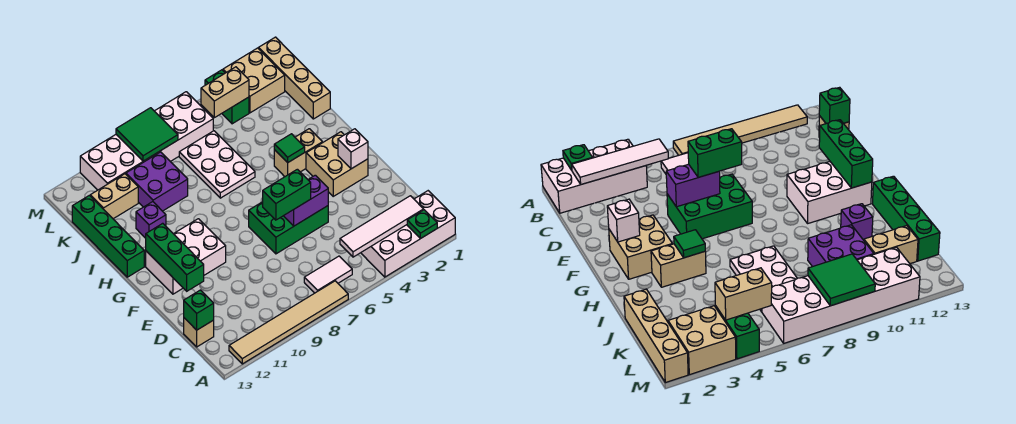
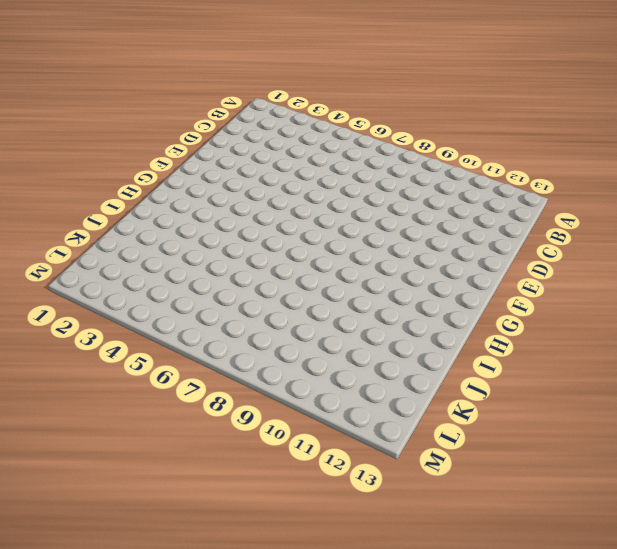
none -> white brick A1:B4 level 1
none -> tan tile A7:A12 level 1
none -> white tile B6:B7 level 1

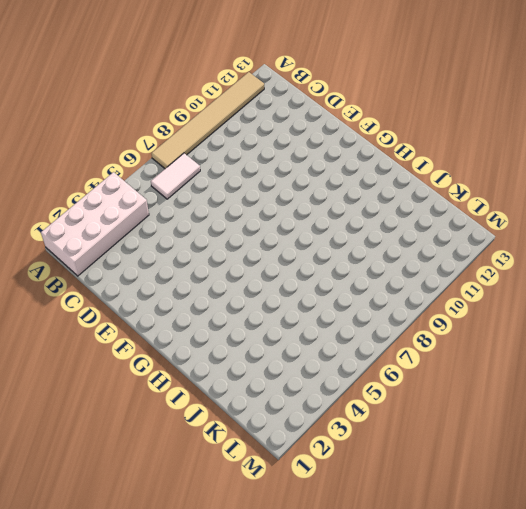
none -> tan brick C13 level 1
none -> green brick E5:F7 level 1
none -> tan brick F2:G3 level 1

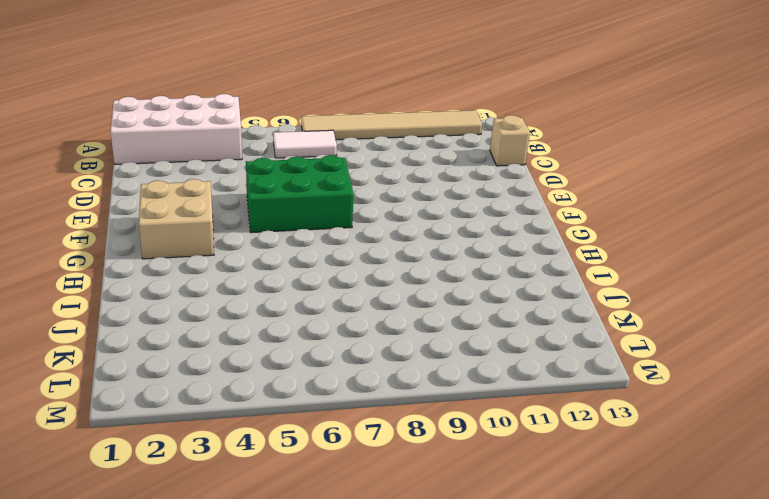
none -> white brick F10:G12 level 1
none -> tan brick H3:H4 level 1
none -> green brick H13:K13 level 1

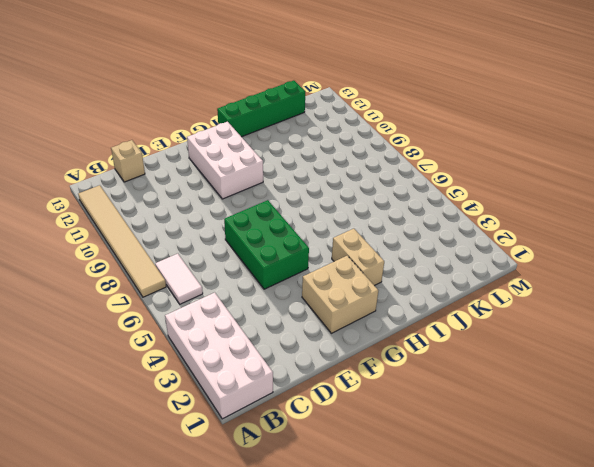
none -> white plate I6:K7 level 1
none -> purple brick I11 level 1
none -> tan brick J1:M1 level 1

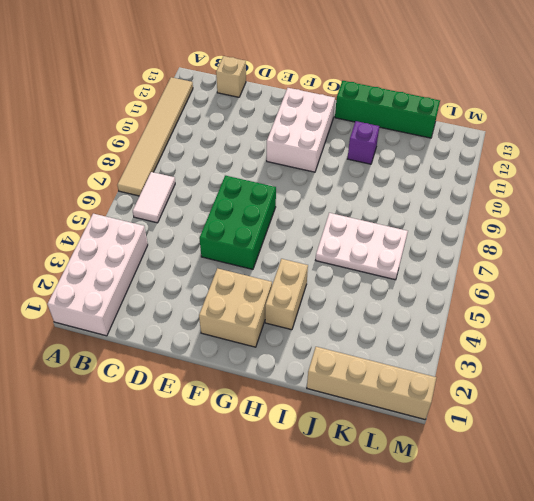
none -> purple brick J9:K10 level 1
none -> tan brick K11:K12 level 1
none -> tan brick L2:M3 level 1

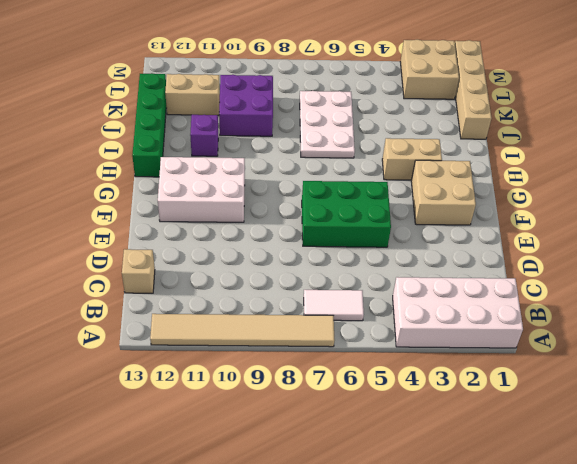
none -> green brick L4:M4 level 1
none -> white brick L6:M11 level 1
none -> green plate A2 level 2

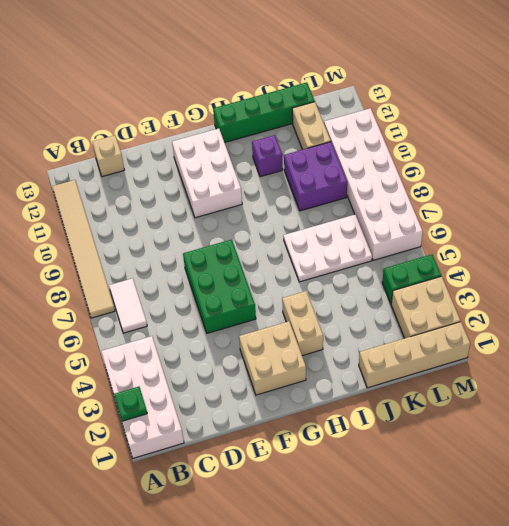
none -> white tile B2:B5 level 2
none -> green brick C13 level 2
none -> purple brick E5:E6 level 2

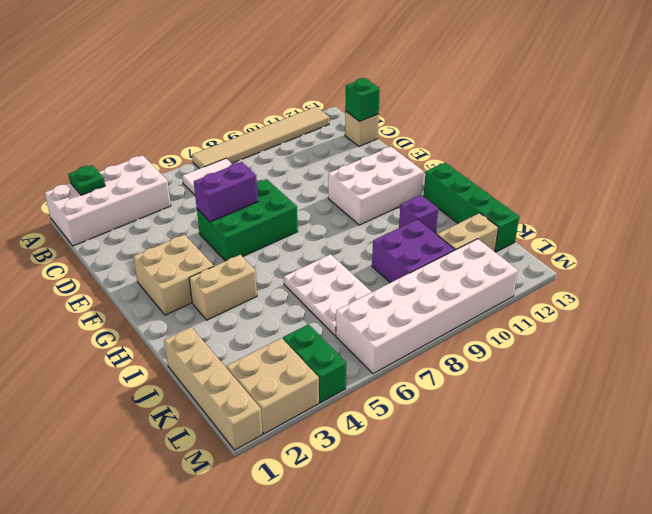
none -> white tile B2:B5 level 2
none -> green brick E12:G12 level 2
none -> white brick F2 level 2

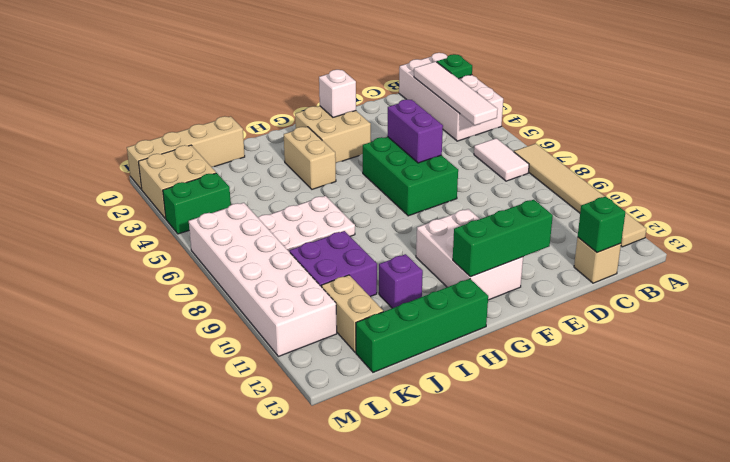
none -> green tile H4 level 2
none -> tan brick L4:L5 level 2
none -> green tile L8:M9 level 2

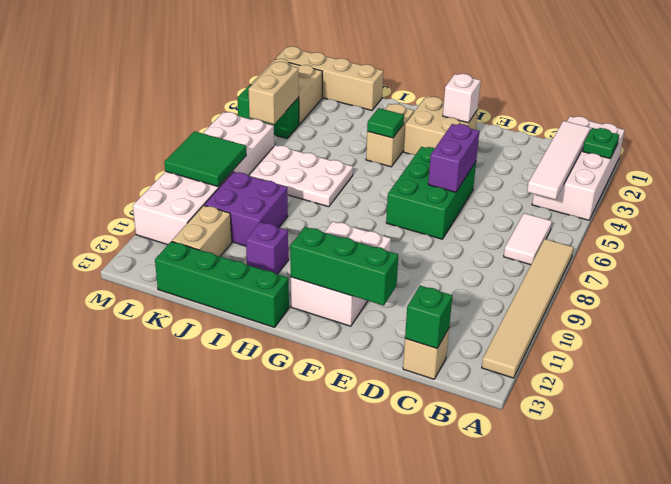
none -> green brick E6:E7 level 3

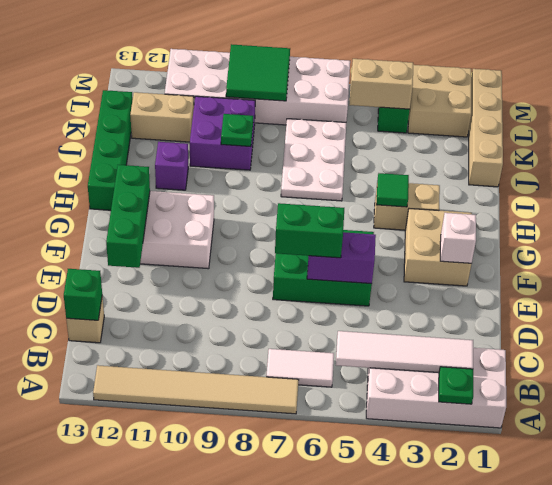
green plate J9 level 2 -> none

